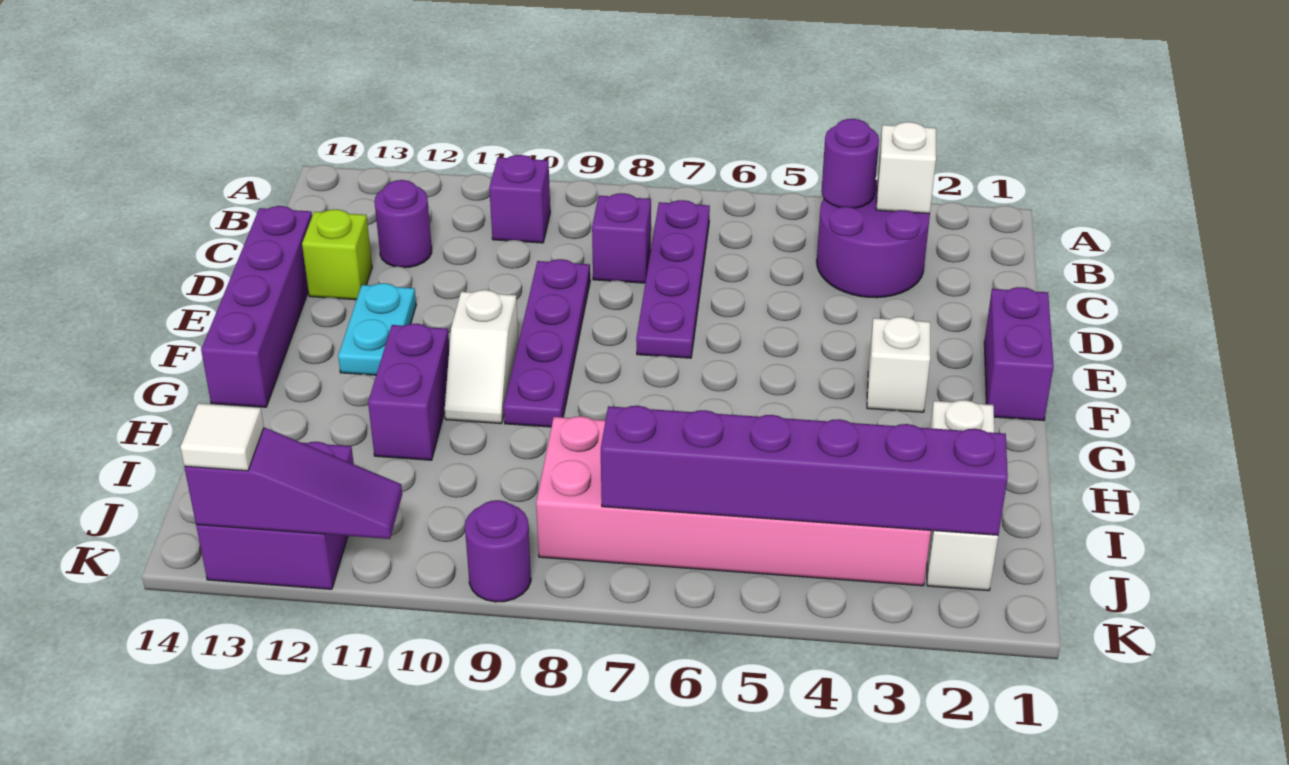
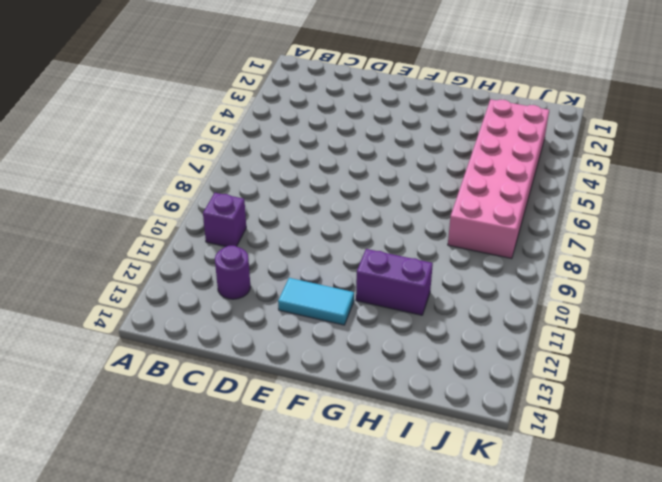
cyan tile E12:F12 level 1 -> cyan plate E12:F12 level 1
none -> purple round brick B3:C4 level 1
none -> purple plate B7:E7 level 1
none -> purple brick C8 level 1

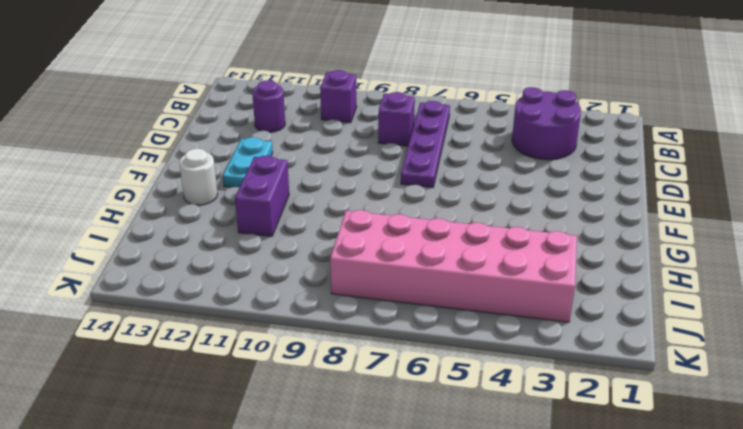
white round brick G13 level 1 -> none
none -> purple plate D9:G9 level 1
none -> lime brick D13 level 1
none -> purple brick D14:G14 level 1

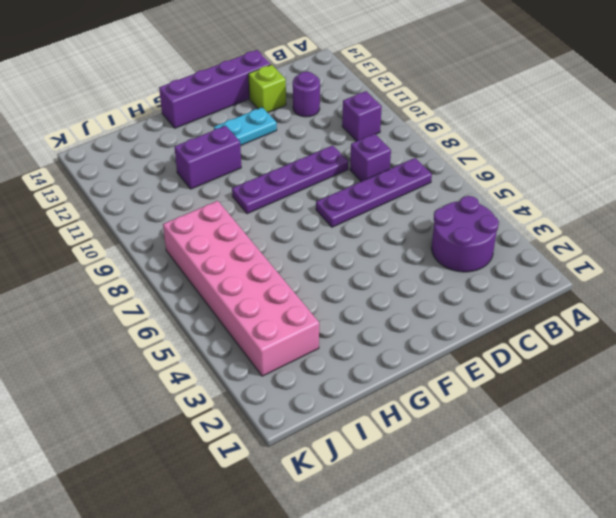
none -> purple brick E1:F1 level 1
none -> white brick F3 level 1
none -> white slope F10:G10 level 1 top F

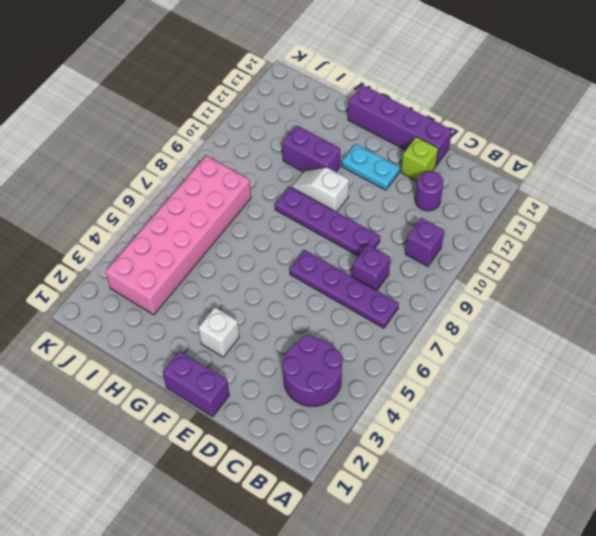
none -> white brick H2:J2 level 1
none -> purple brick J12:K13 level 1
none -> purple round brick K9 level 1

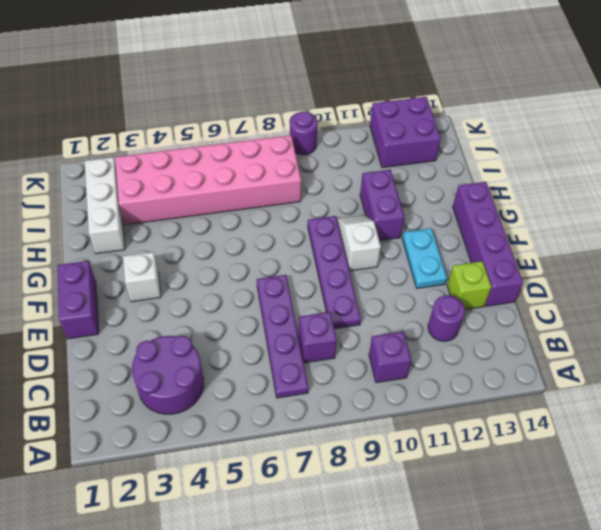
none -> white brick B3 level 2
none -> purple round brick B4 level 2
none -> purple brick J2:J7 level 2

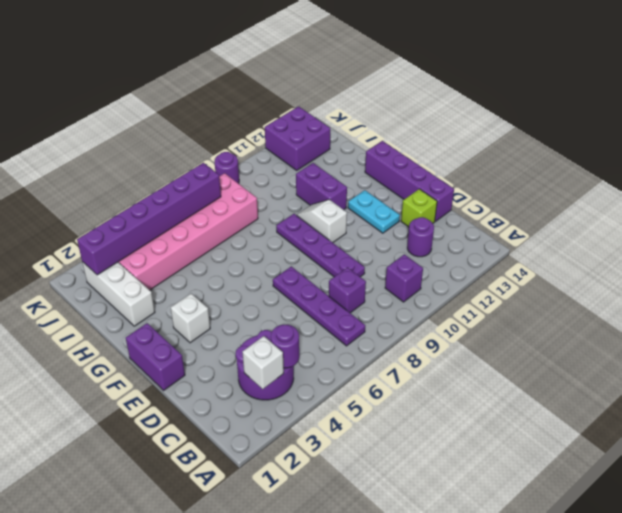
none -> purple slope K11:K13 level 2 top 13
none -> white tile K13 level 3

